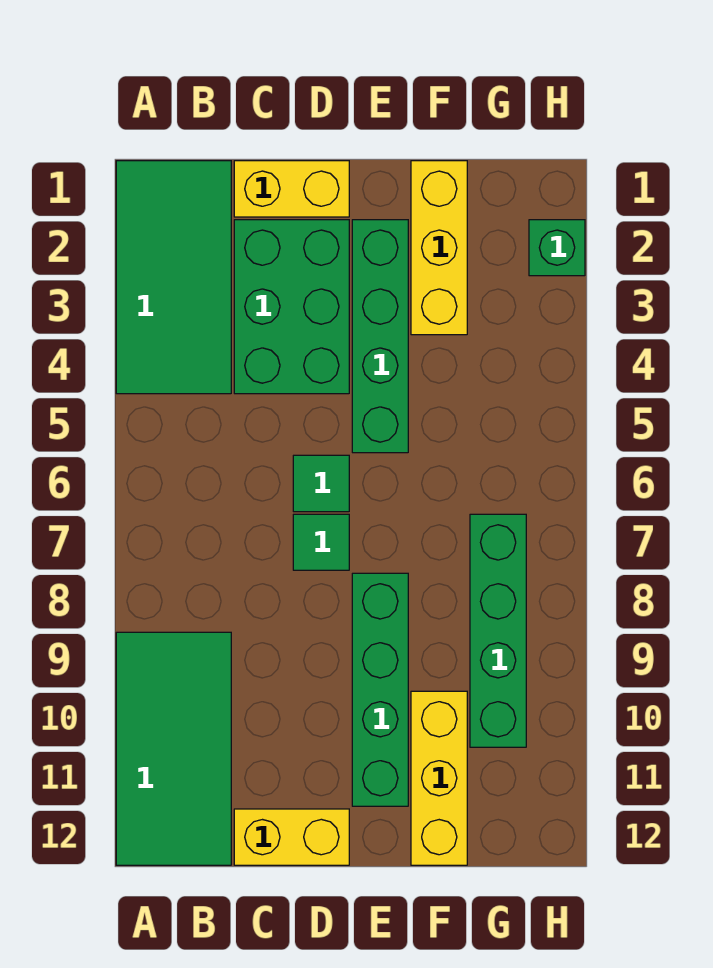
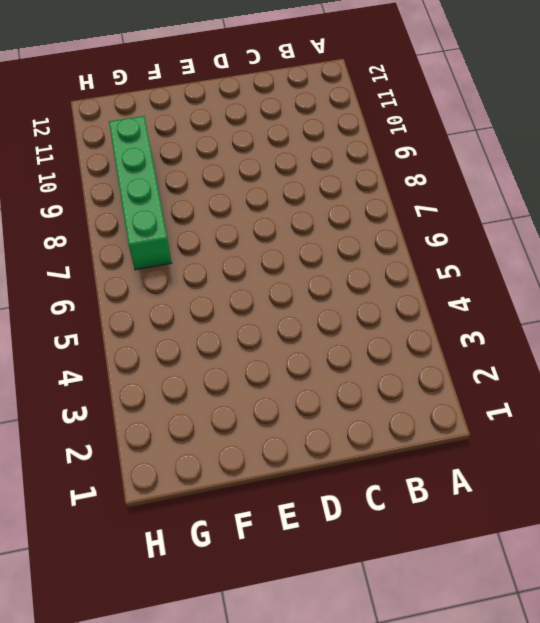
none -> green tile A1:B4 level 1
none -> green tile A9:B12 level 1
none -> yellow brick C1:D1 level 1

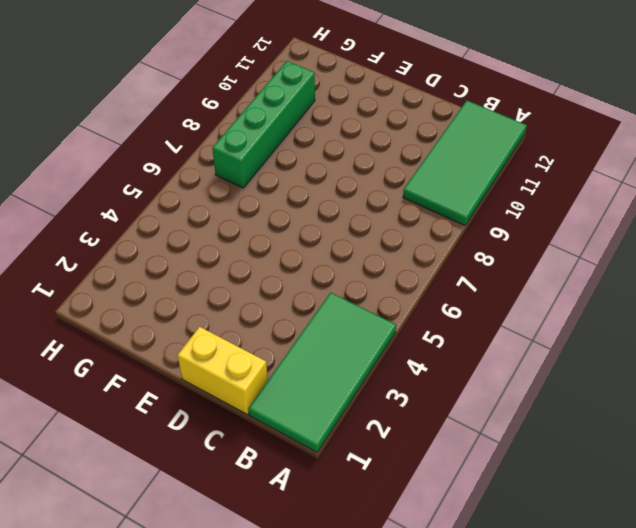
none -> green brick C2:D4 level 1
none -> yellow brick C12:D12 level 1
none -> green tile D6 level 1

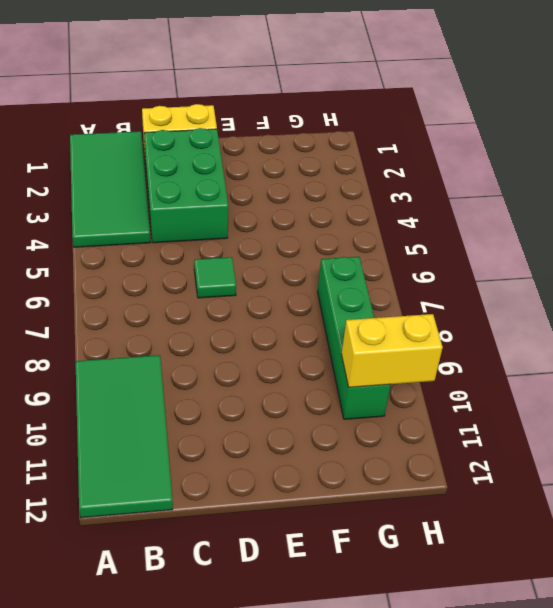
yellow brick G10:H10 level 2 -> yellow brick C12:D12 level 1
none -> green tile D7 level 1
none -> green brick E2:E5 level 1
none -> green brick E8:E11 level 1

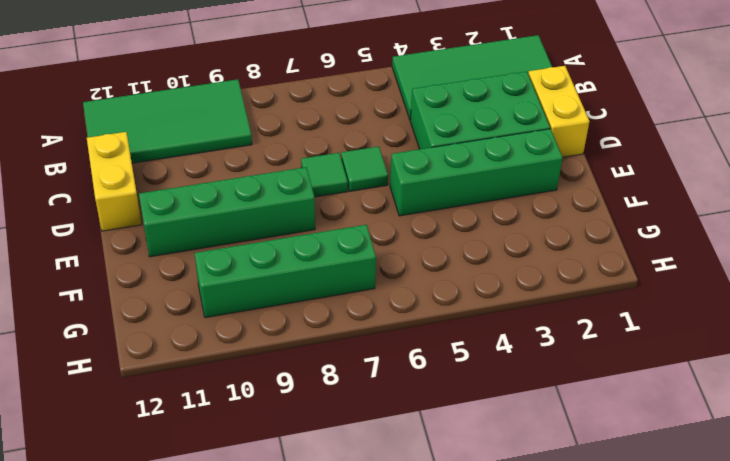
none -> yellow brick F1:F3 level 1
none -> yellow brick F10:F12 level 1
none -> green brick H2 level 1

